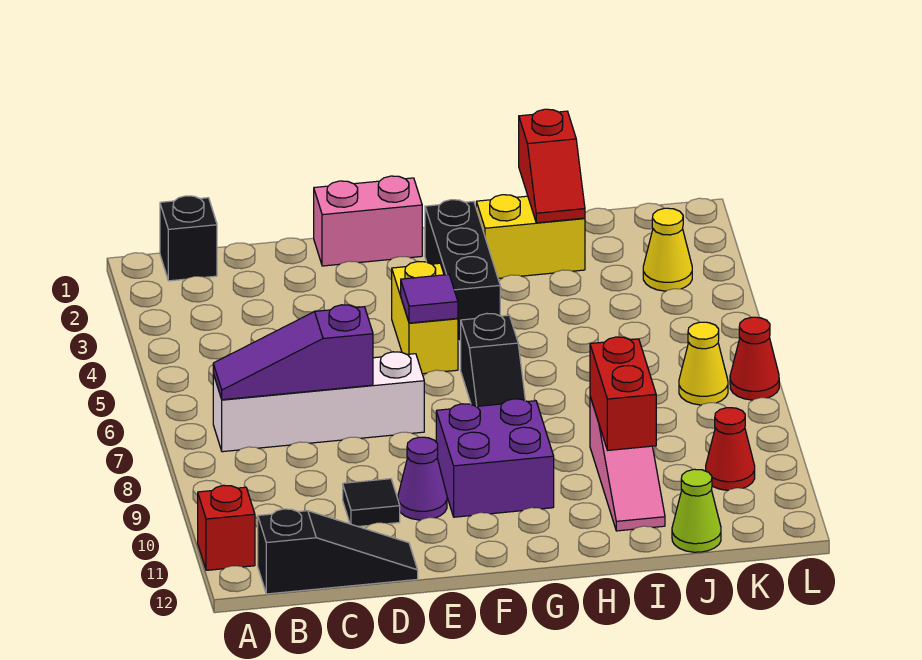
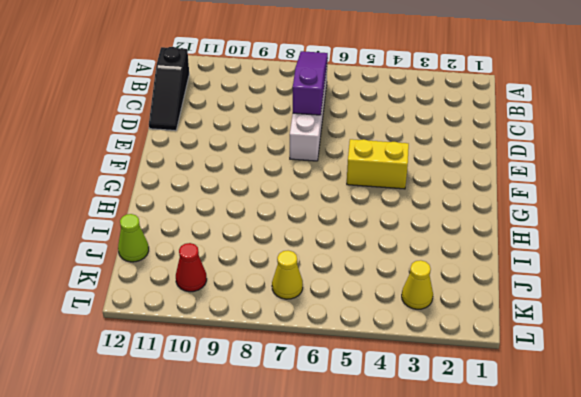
none -> red brick A11 level 1
none -> black brick B1 level 1
none -> black tile D10 level 1

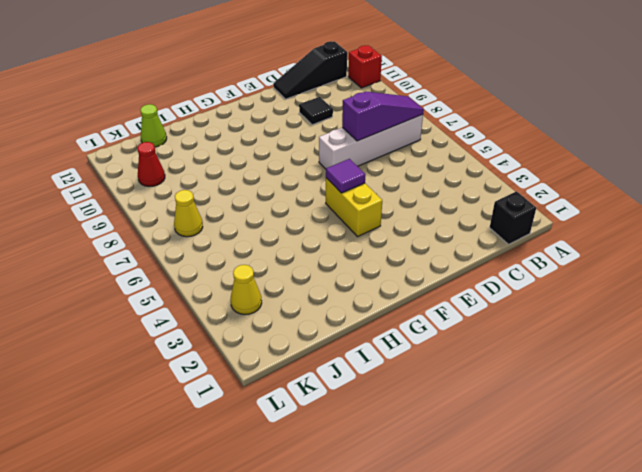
none -> pink brick E1:F1 level 1
none -> purple cone E10 level 1
none -> purple brick F9:G10 level 1

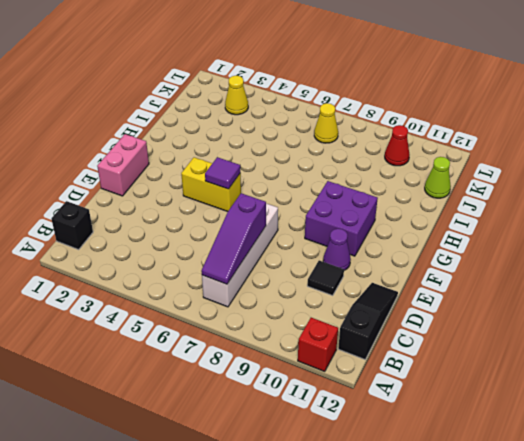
none -> black brick G2:G4 level 1
none -> black slope G6:G7 level 1 top 6
none -> yellow brick H2:I2 level 1

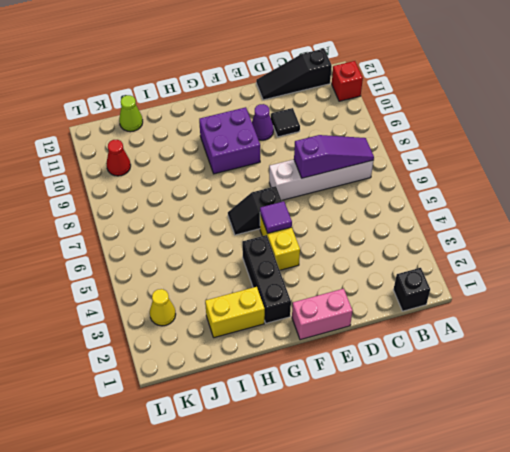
black slope F6:G6 level 1 top F -> black slope G6:G7 level 1 top 6
none -> pink slope I9:I11 level 1 top 9
none -> yellow cone K7 level 1
none -> red cone L7 level 1

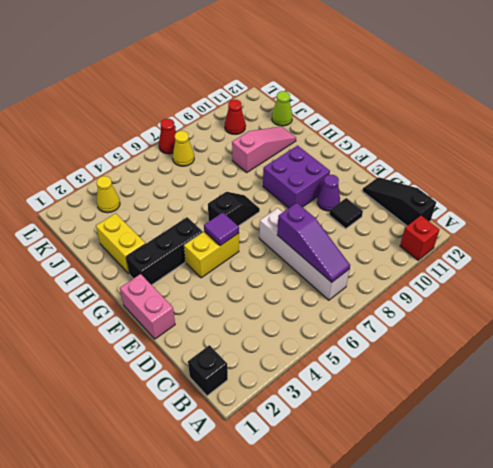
none -> red slope I1:I2 level 2 top 1
none -> red brick I9:I10 level 2

